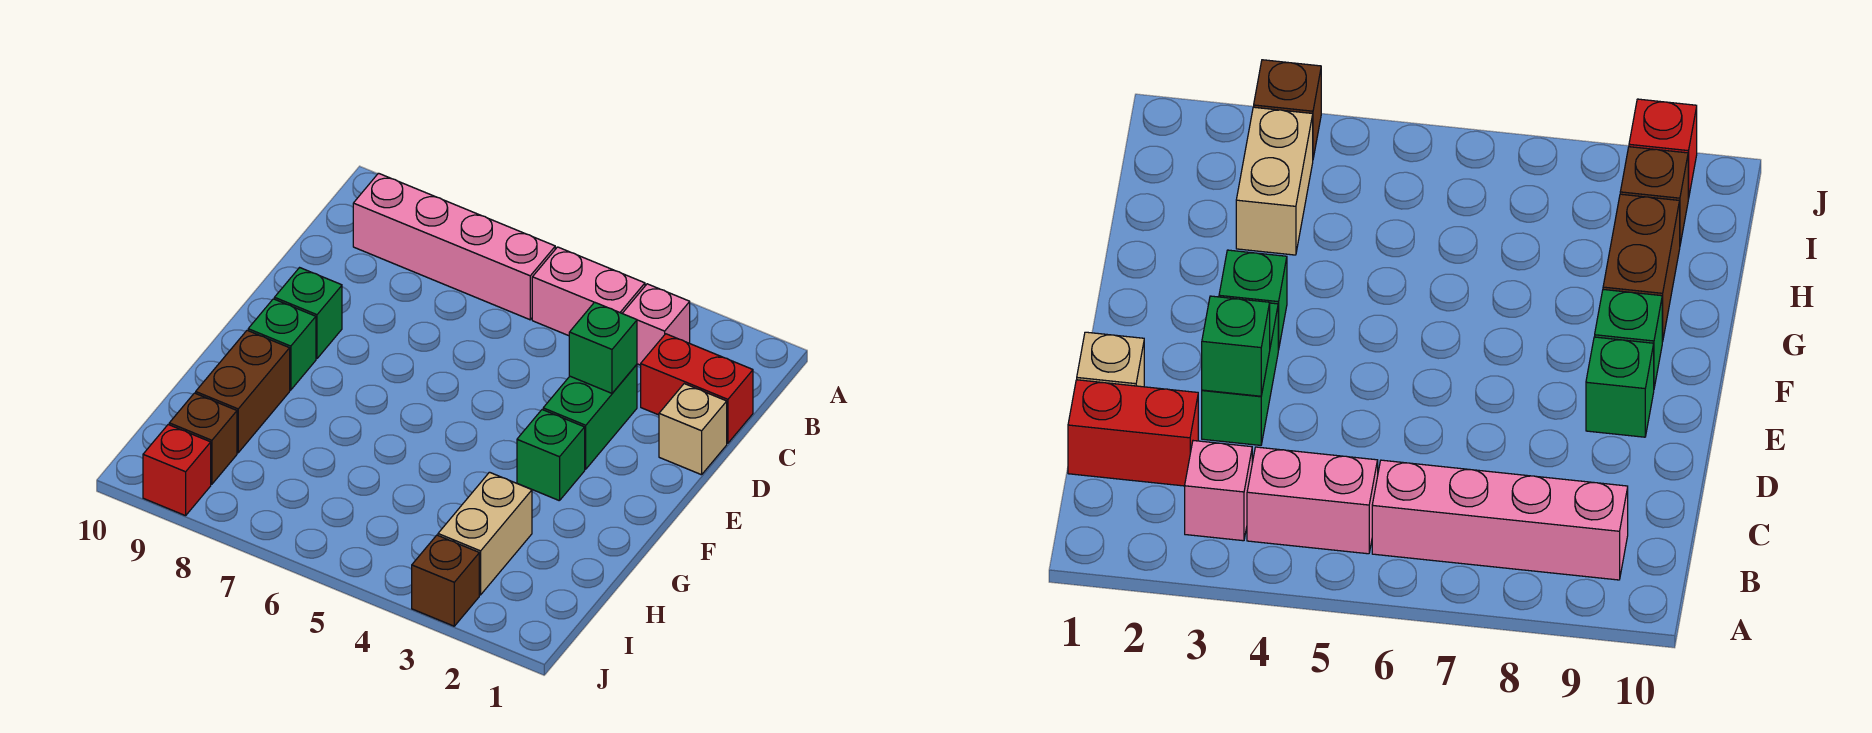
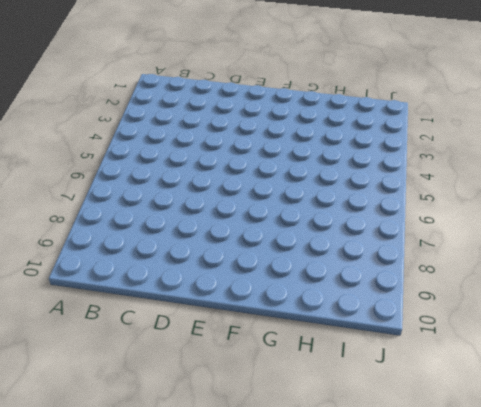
none -> pink brick B3 level 1
none -> pink brick B4:B5 level 1
none -> pink brick B6:B9 level 1

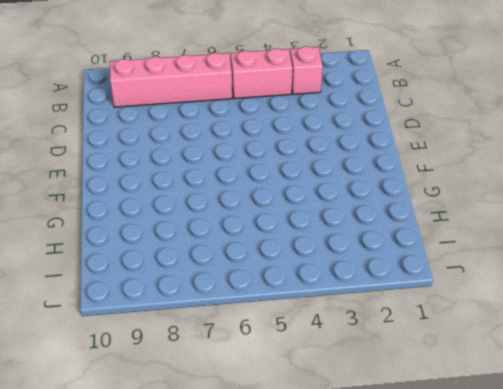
none -> red brick C1:C2 level 1
none -> tan brick D1 level 1
none -> green brick D3:E3 level 1

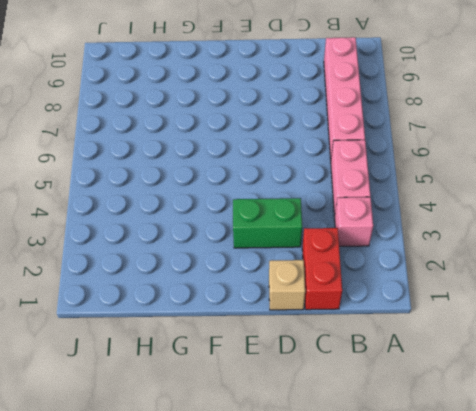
none -> green brick E9 level 1
none -> green brick F3 level 1
none -> green brick F9 level 1

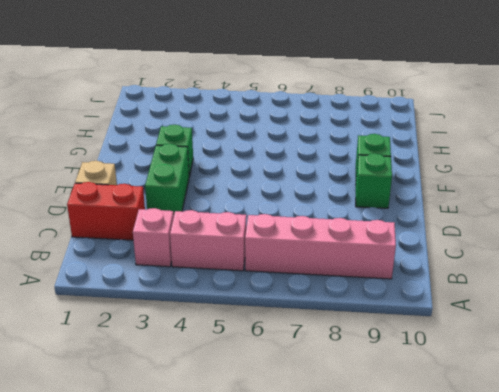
none -> brown brick G9:H9 level 1
none -> tan brick H3:I3 level 1
none -> brown brick I9 level 1

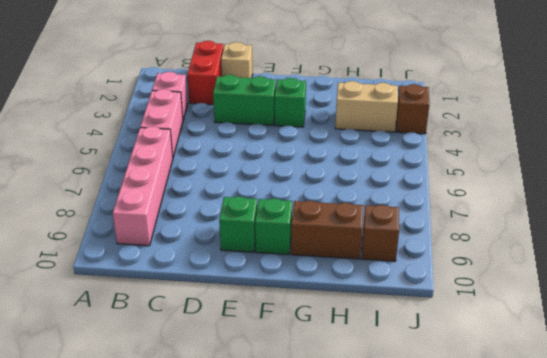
none -> red brick J9 level 1
none -> green brick D3 level 2

